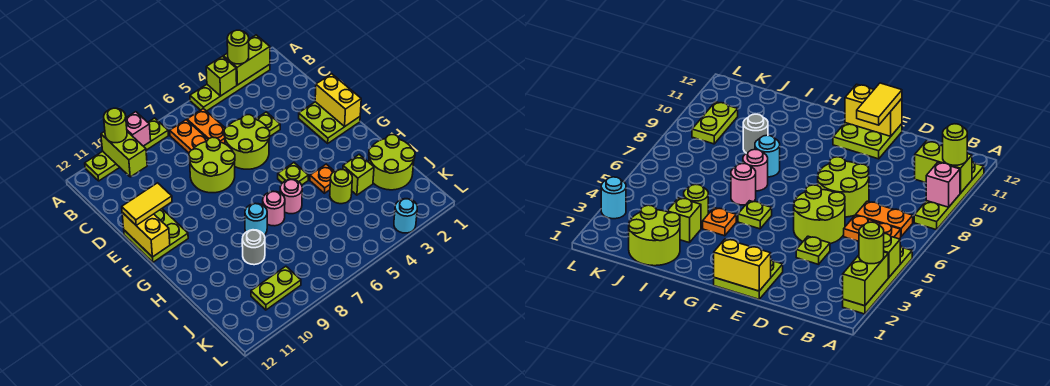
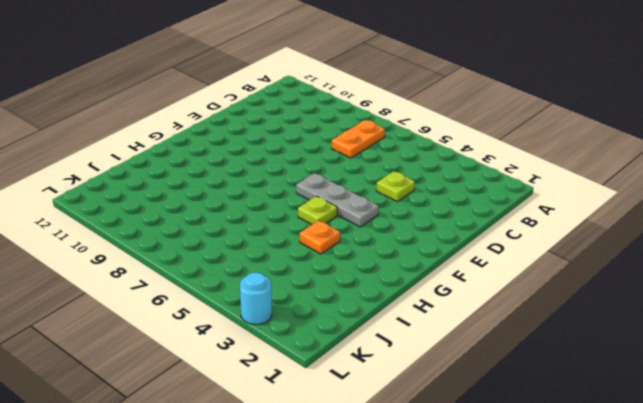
grey plate F4:F6 level 1 -> none
none -> lime plate A2:A5 level 1
none -> lime plate A8:A11 level 1
none -> orange plate B6:C6 level 1

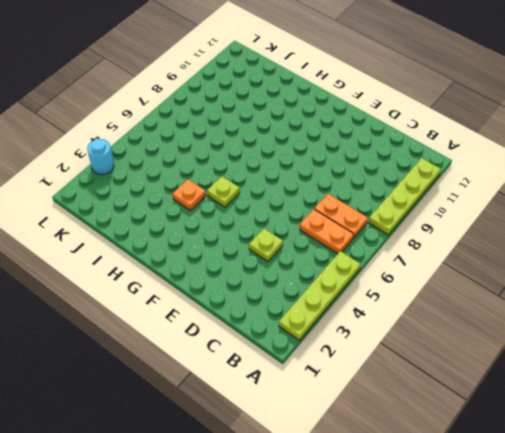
none -> lime round brick D5:E6 level 1
none -> lime round brick D7:E8 level 1
none -> lime plate E1:F2 level 1

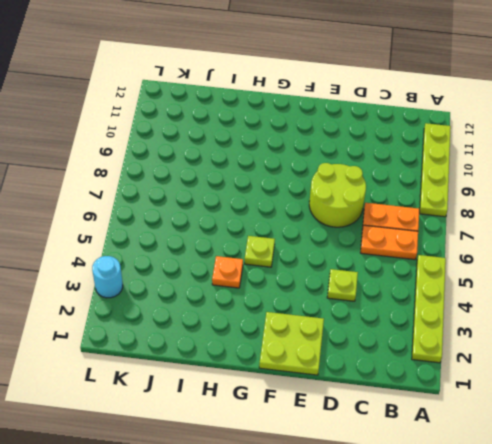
none -> lime round brick D5:E6 level 1
none -> lime plate E11:F12 level 1
none -> pink round brick H6 level 1

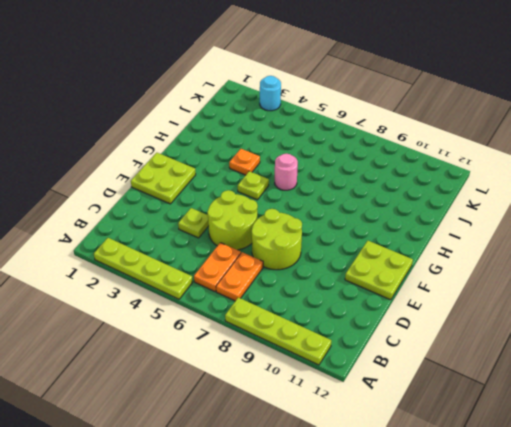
none -> pink round brick H7 level 1
none -> cyan round brick H8 level 1
none -> lime round brick I1:J2 level 1

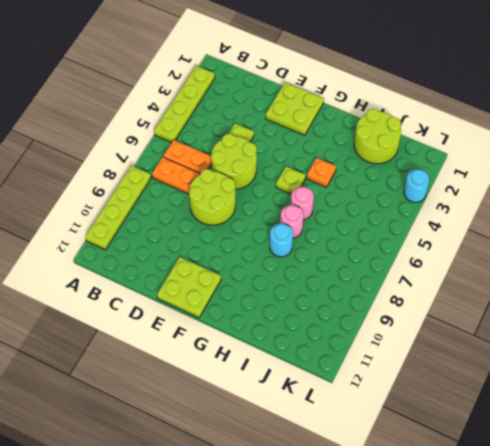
none -> lime brick I3 level 1
none -> lime round brick I4 level 1
none -> grey round brick I9 level 1

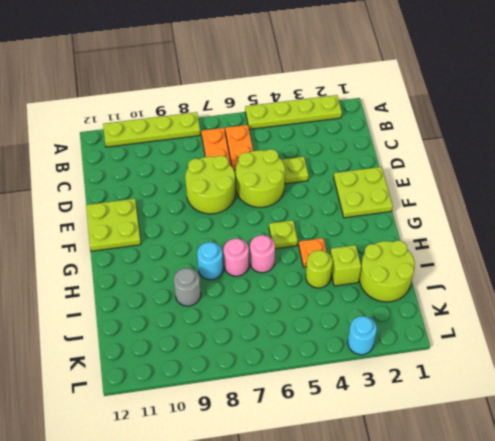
none -> lime plate K9:K10 level 1
none -> lime brick A2:A3 level 2
none -> lime brick A4 level 2

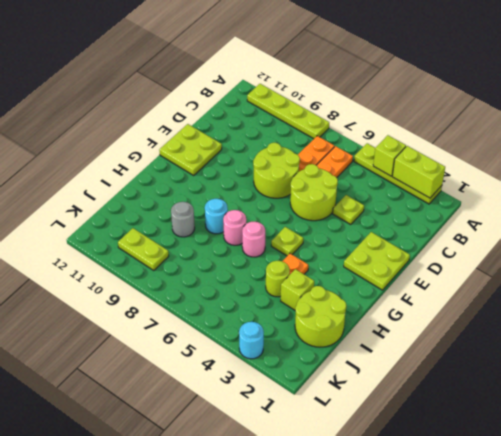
none -> pink brick A9 level 2
none -> lime brick A10:B10 level 2
none -> yellow brick E1:F1 level 2

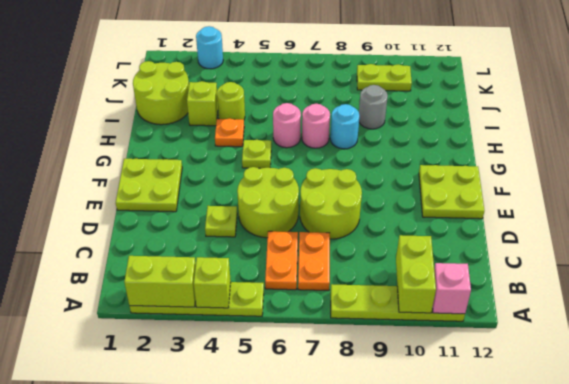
pink brick A11 level 2 -> pink brick A9 level 2
none -> yellow brick E1:F1 level 2
none -> yellow brick E12:F12 level 2
none -> lime round brick A3 level 3

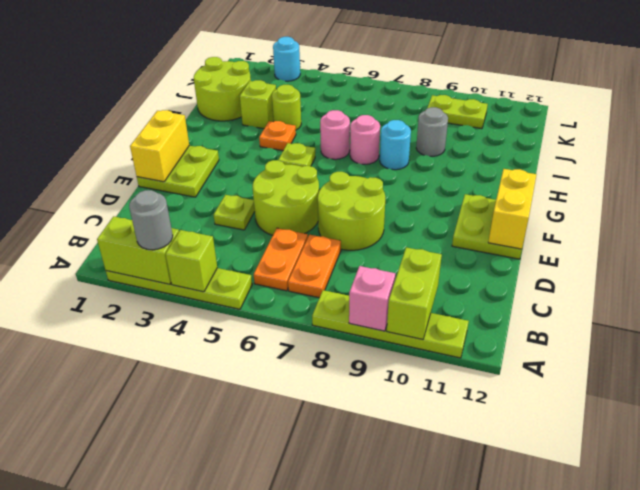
grey round brick A3 level 3 -> lime round brick A3 level 3
none -> lime round brick A10 level 3
none -> yellow tile E11:E12 level 3

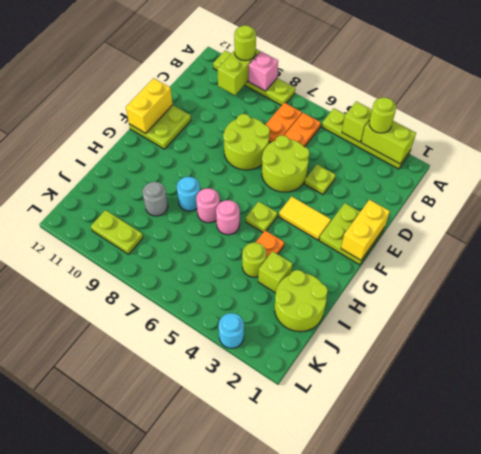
yellow tile F3:F4 level 1 -> yellow tile E11:E12 level 3

